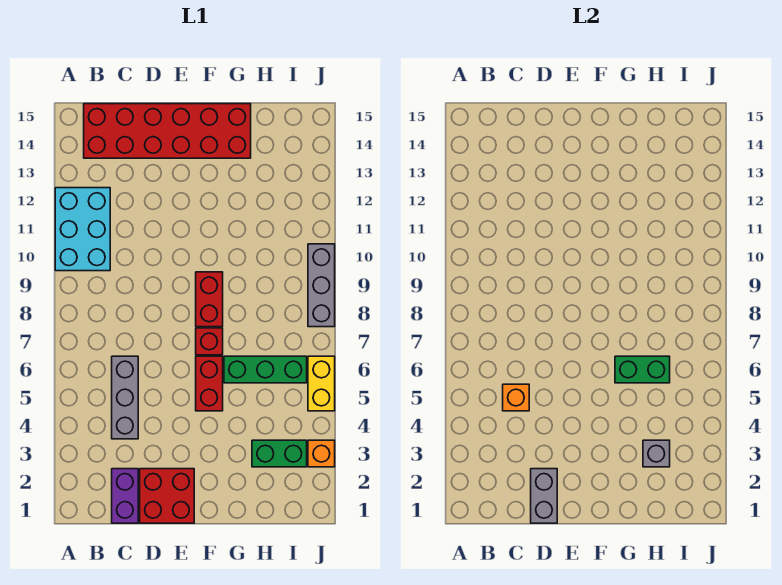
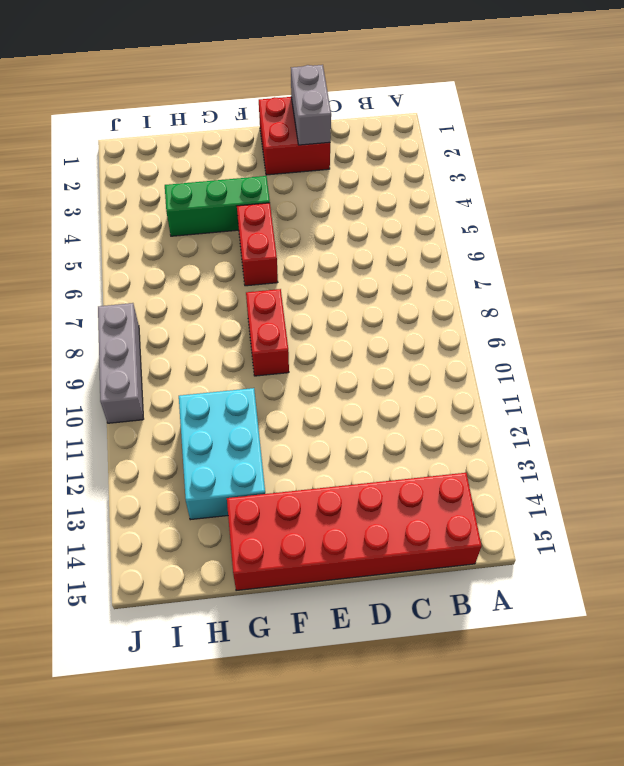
green brick F4:H4 level 1 -> green brick G6:I6 level 1
cyan brick G11:H13 level 1 -> cyan brick A10:B12 level 1
none -> purple brick C1:C2 level 1
none -> grey brick C4:C6 level 1
none -> red brick F7 level 1

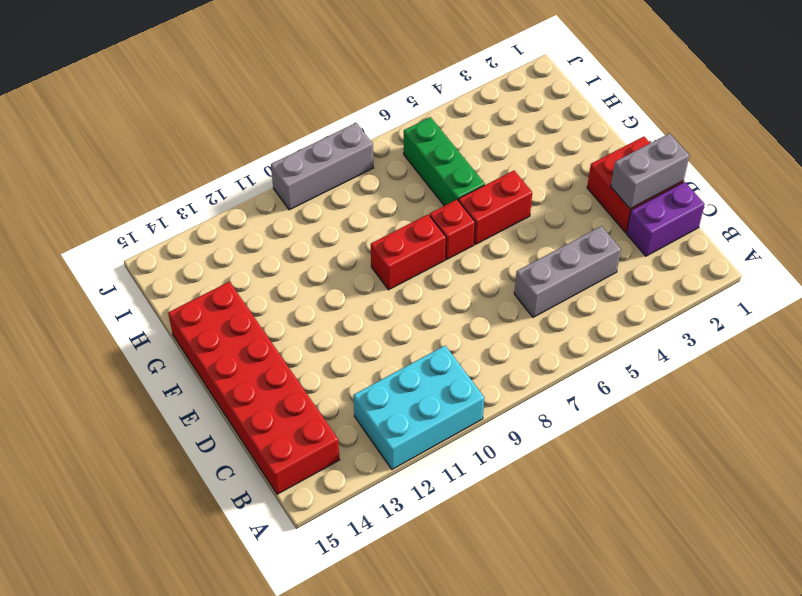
none -> green brick H3:I3 level 1
none -> orange brick J3 level 1
none -> yellow brick J5:J6 level 1

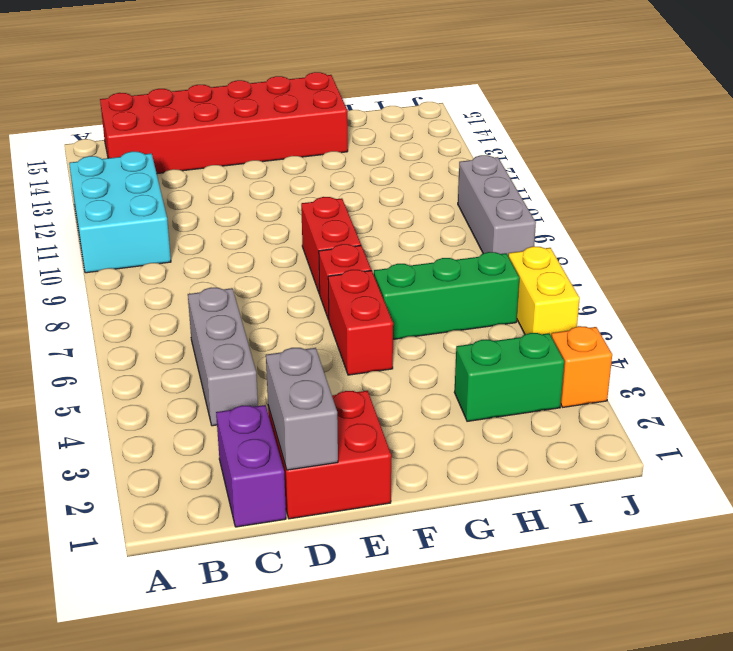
none -> orange brick C5 level 2
none -> green brick G6:H6 level 2
none -> grey brick H3 level 2

